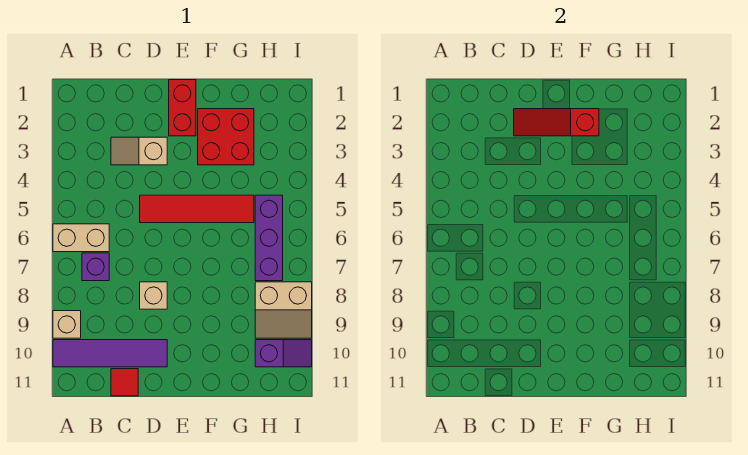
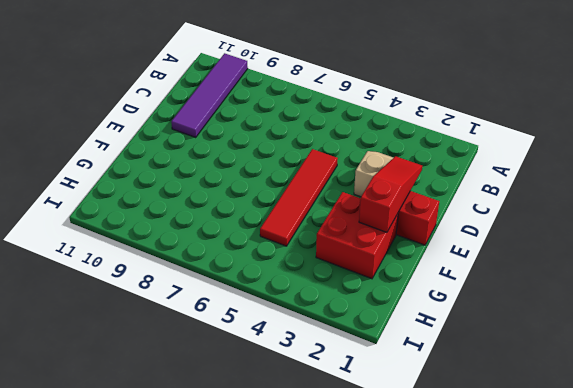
none -> tan brick A6:B6 level 1
none -> tan brick A9 level 1
none -> purple brick B7 level 1

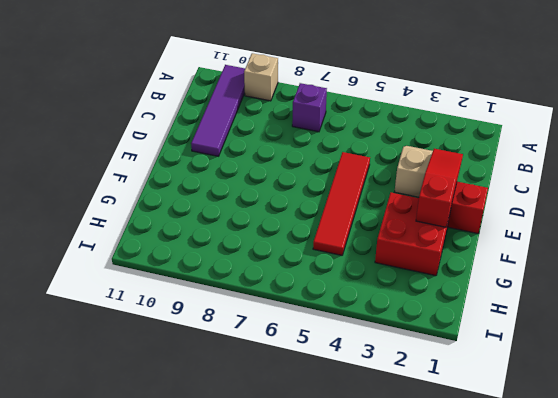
none -> tan brick A6:B6 level 1
none -> red tile C11 level 1
none -> tan brick D8 level 1

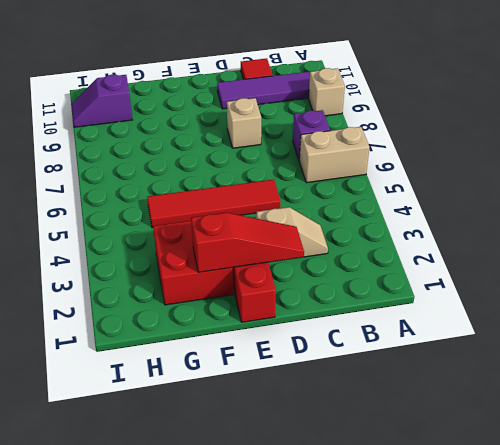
none -> purple brick H5:H7 level 1
none -> tan slope H8:I9 level 1 top 8

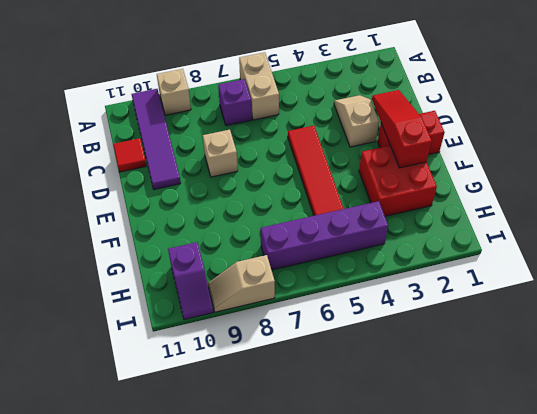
purple brick H4:H7 level 1 -> purple brick H5:H7 level 1
tan slope I8:I9 level 1 top 8 -> tan slope H8:I9 level 1 top 8

